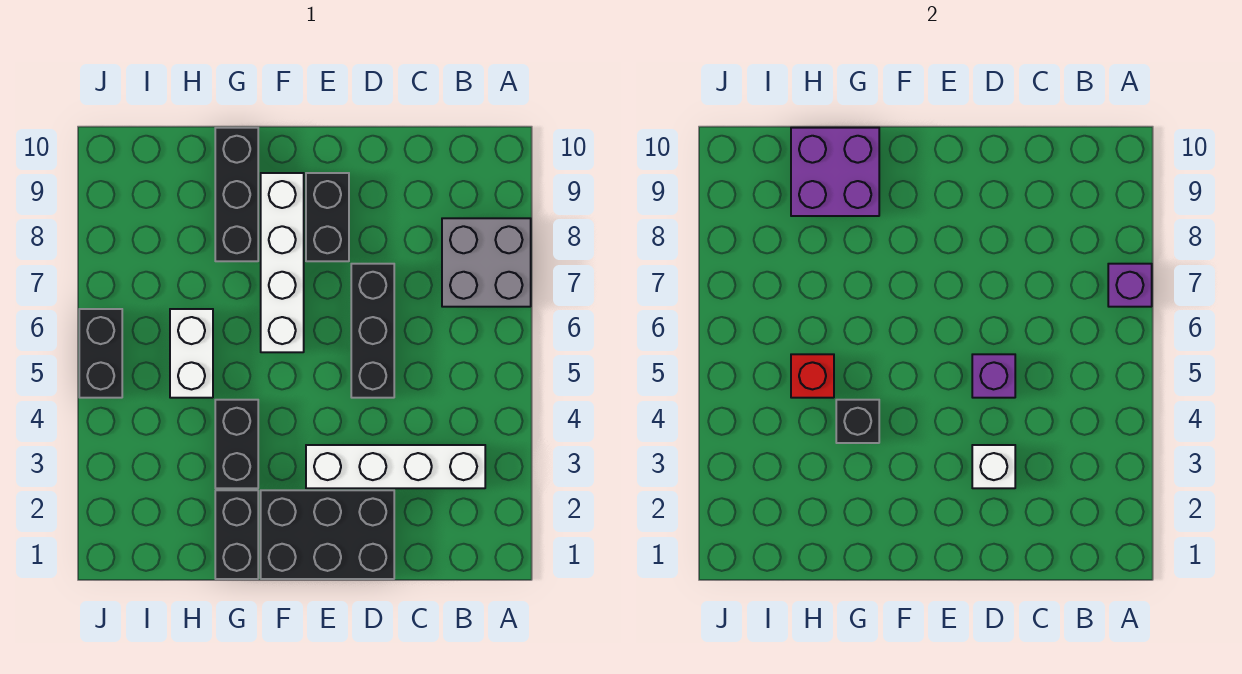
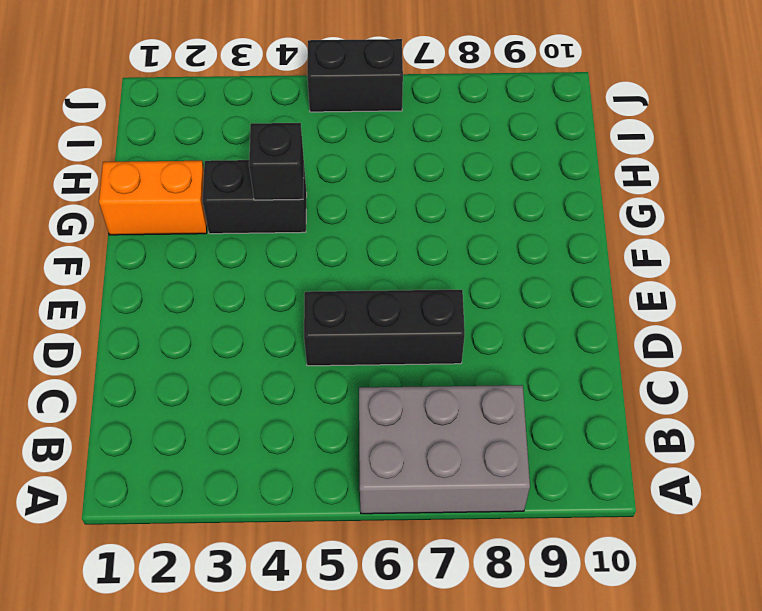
grey brick A6:B8 level 1 -> grey brick A7:B8 level 1
orange brick G1:G2 level 1 -> black brick G1:G2 level 1
none -> white brick B3:E3 level 1
none -> black brick D1:F2 level 1
none -> black brick E8:E9 level 1

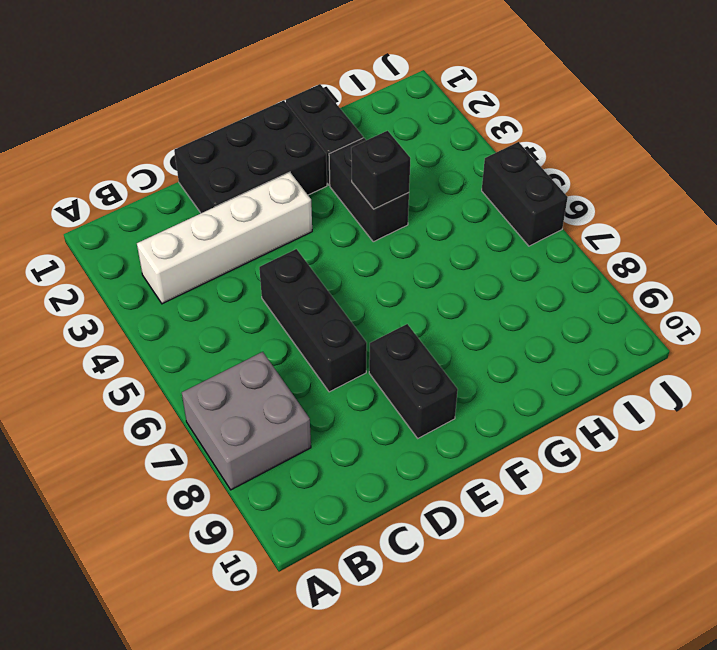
none -> white brick F6:F9 level 1
none -> black brick G8:G10 level 1
none -> white brick H5:H6 level 1

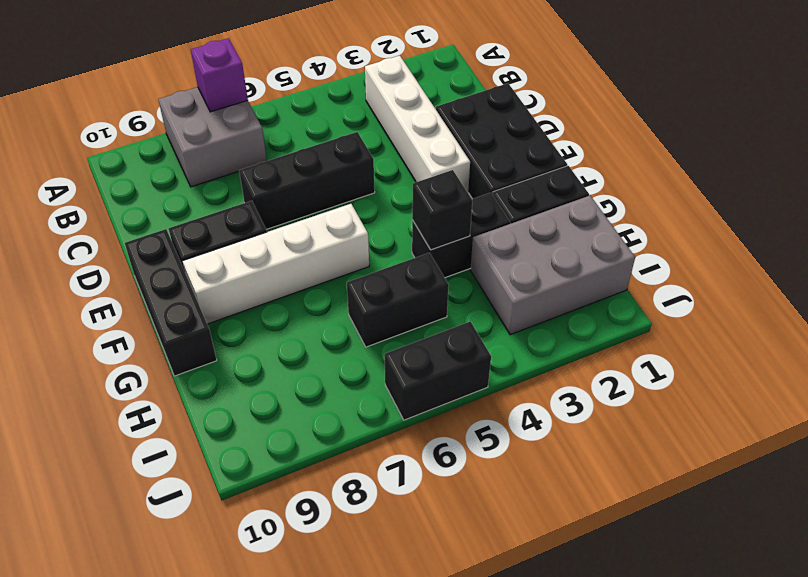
black brick E10:G10 level 1 -> black brick G8:G10 level 1
grey brick H1:I3 level 1 -> none
black brick H5:H6 level 1 -> white brick H5:H6 level 1
none -> white brick D3 level 2
none -> purple brick D5 level 2
none -> purple brick G9:H10 level 2

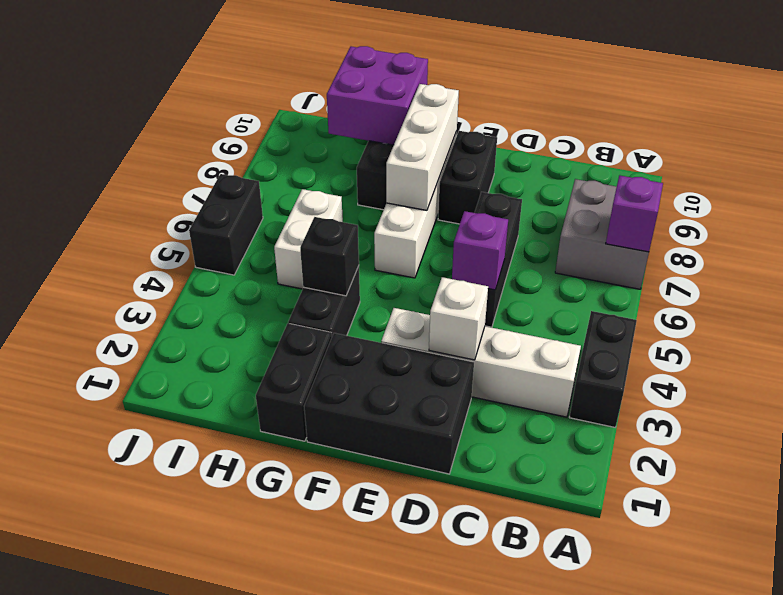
black brick A3:A4 level 1 -> none
white brick F7:F9 level 2 -> none
none -> red brick H5 level 2

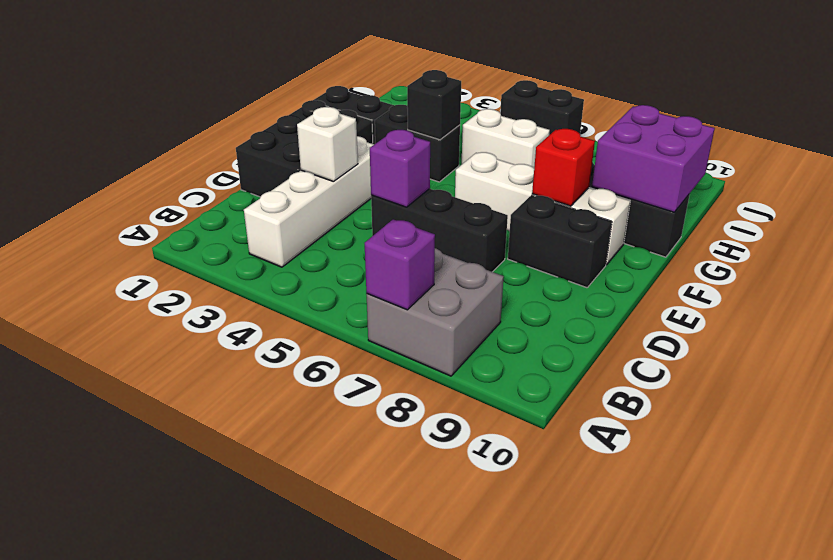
red brick F8 level 2 -> red brick H5 level 2

